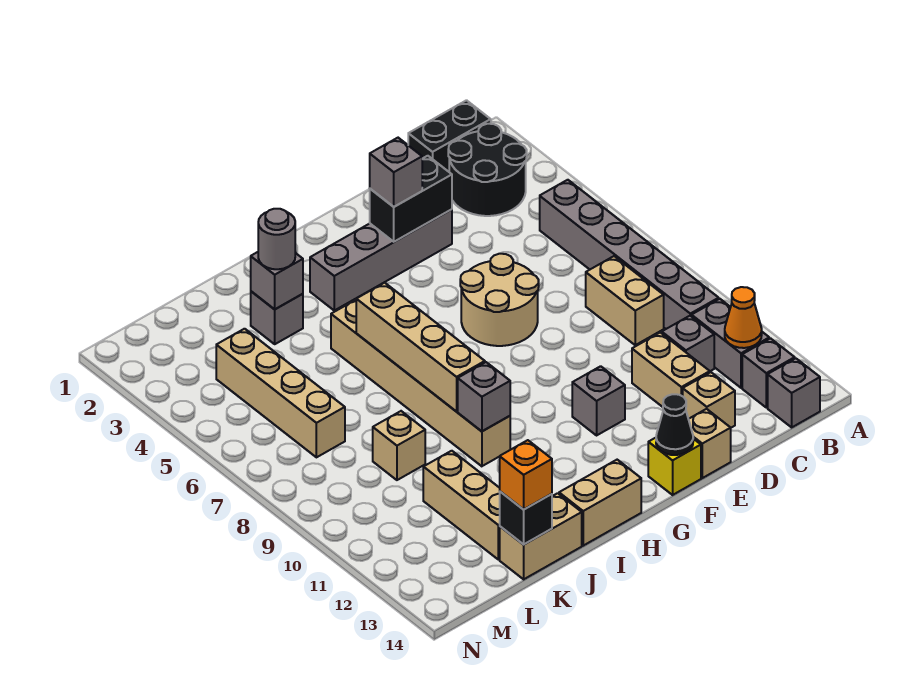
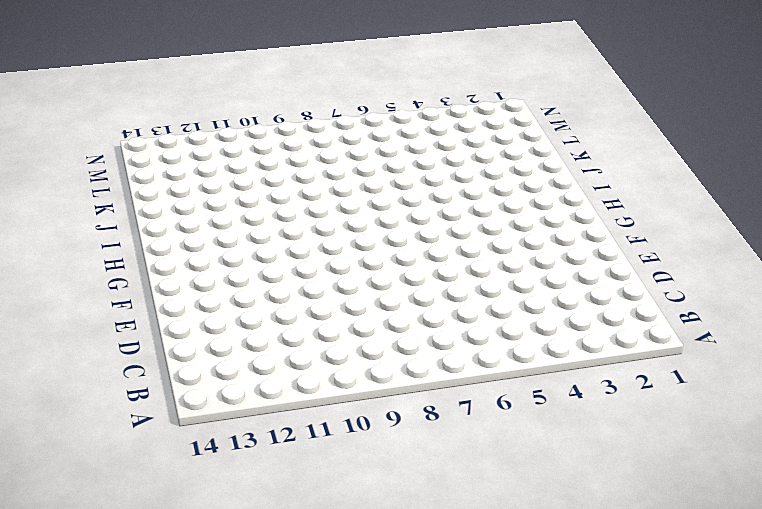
none -> black brick B1:C1 level 1
none -> black round brick B2:C3 level 1
none -> grey brick B5:B10 level 1
none -> grey brick B11:B12 level 1

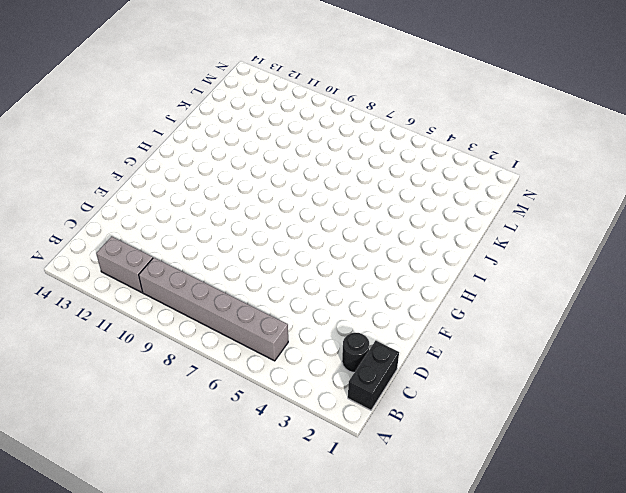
black round brick C2 level 1 -> black round brick B2:C3 level 1
none -> grey brick B13 level 1
none -> grey brick B14 level 1
none -> tan brick C8:C9 level 1
none -> grey brick C11 level 1

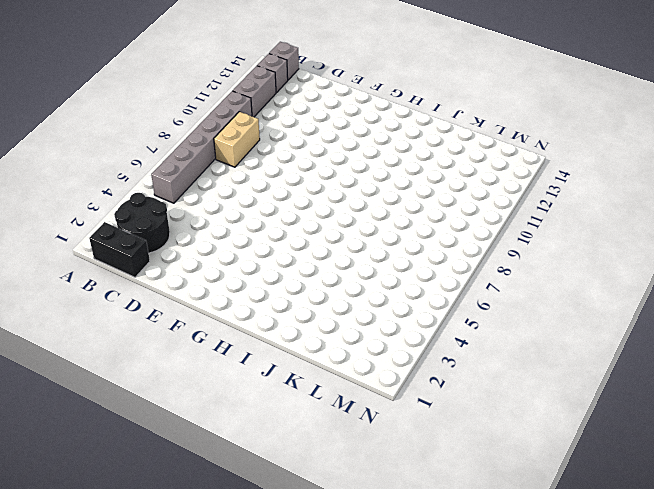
none -> grey brick C11 level 1
none -> tan brick D11:D12 level 1
none -> tan brick D13 level 1
none -> grey brick E3:H3 level 1

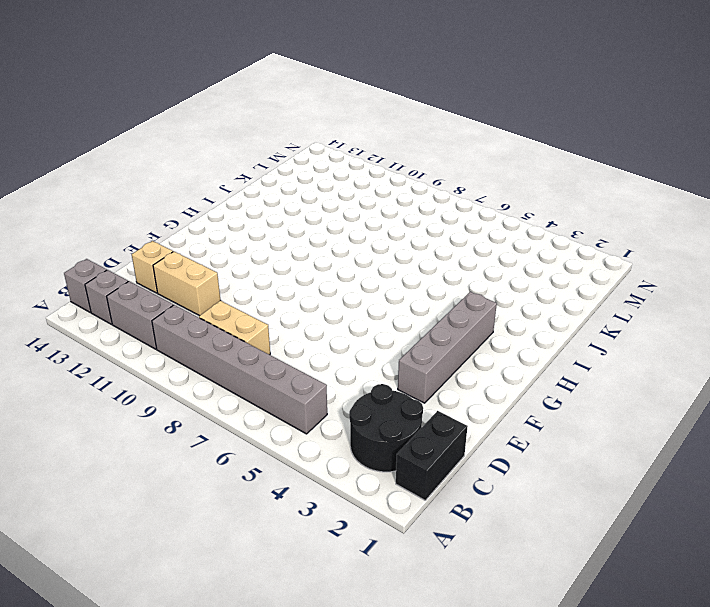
none -> grey brick C11 level 1
none -> tan round brick E6:F7 level 1
none -> tan brick E14 level 1
none -> grey brick F11 level 1

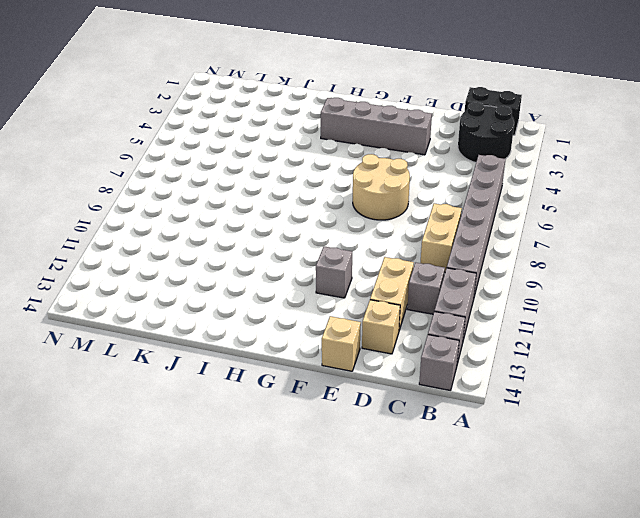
none -> yellow brick F14 level 1
none -> tan brick H14:I14 level 1
none -> tan brick I5:I10 level 1
none -> grey brick J3 level 1

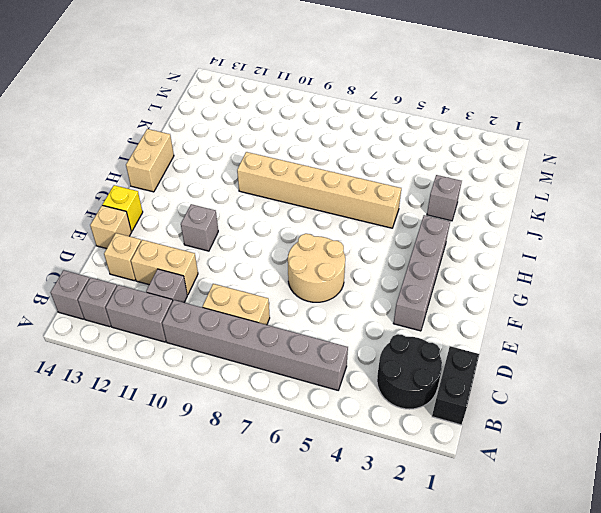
none -> tan brick J14:K14 level 1
none -> tan brick K9 level 1
none -> tan brick K11:K13 level 1
none -> tan brick L4:L7 level 1

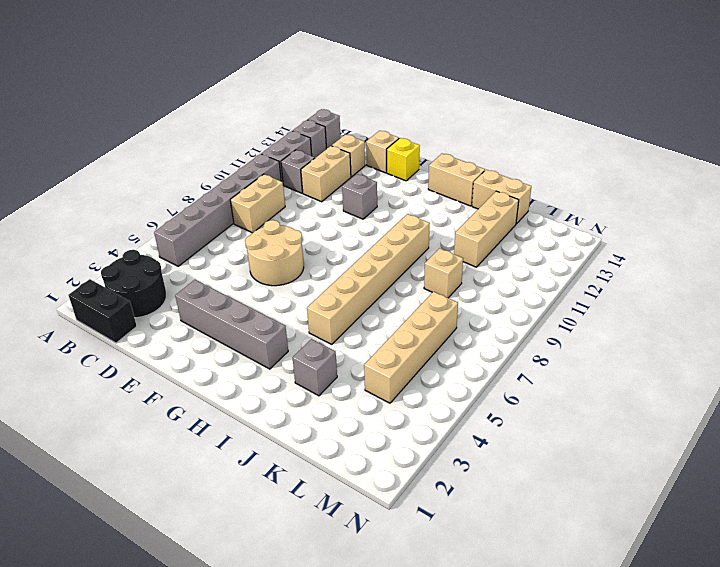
none -> orange cone B12 level 2
none -> black brick E3:F3 level 2
none -> black cone F14 level 2
none -> tan brick I6:I9 level 2

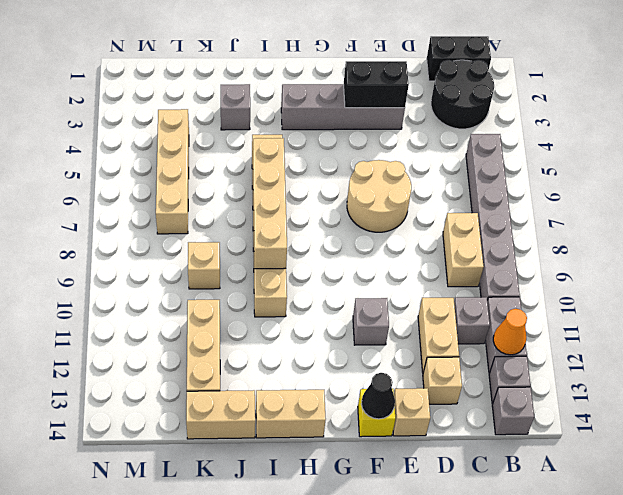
none -> grey brick I10 level 2
none -> grey brick J3 level 2
none -> black brick K14 level 2
none -> grey brick F3 level 3

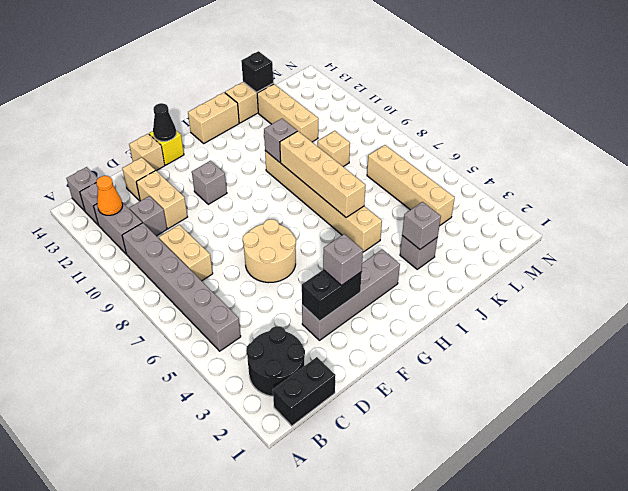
none -> grey round brick J3 level 3
none -> orange brick K14 level 3

